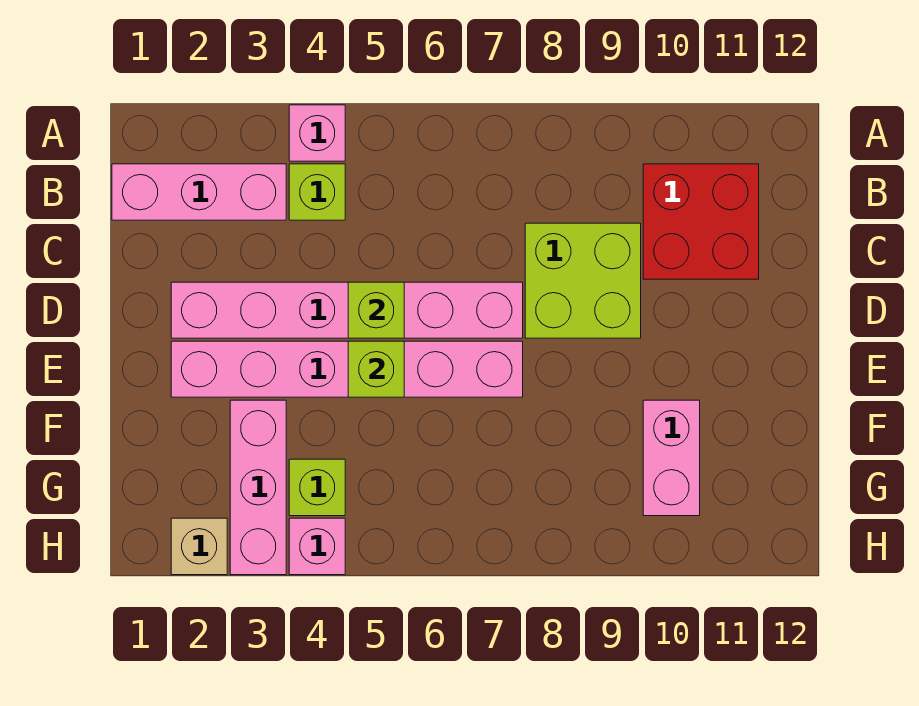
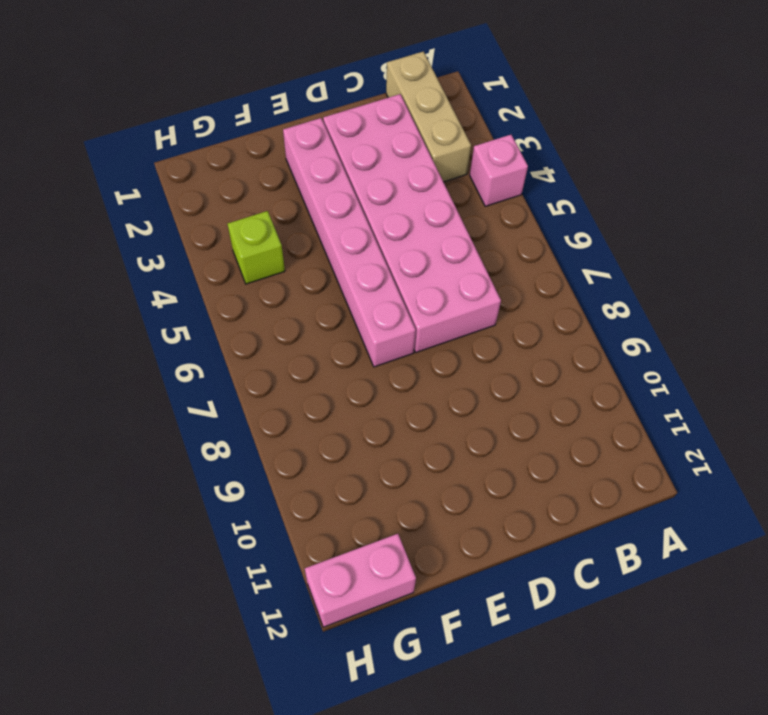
tan brick B1:B3 level 1 -> pink brick B1:B3 level 1
pink brick C2:D7 level 1 -> pink brick D2:D7 level 1
pink brick G12:H12 level 1 -> pink brick F10:G10 level 1
none -> lime brick B4 level 1
none -> red brick B10:C11 level 1
none -> lime brick C8:D9 level 1

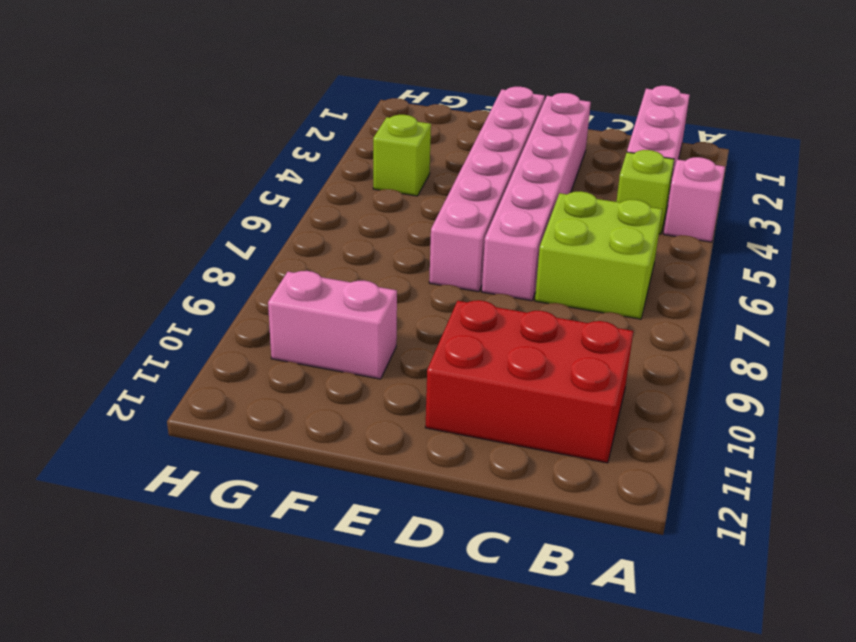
lime brick B6:C7 level 1 -> lime brick C8:D9 level 1
red brick B10:D11 level 1 -> red brick B10:C11 level 1
none -> pink brick F3:H3 level 1
none -> tan brick H2 level 1
none -> pink brick H4 level 1

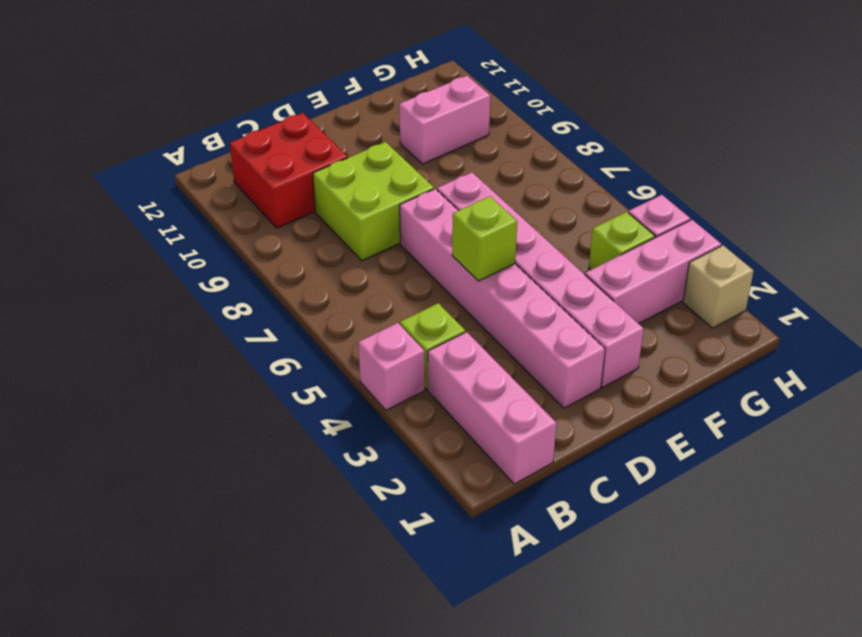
none -> lime brick E5 level 2

